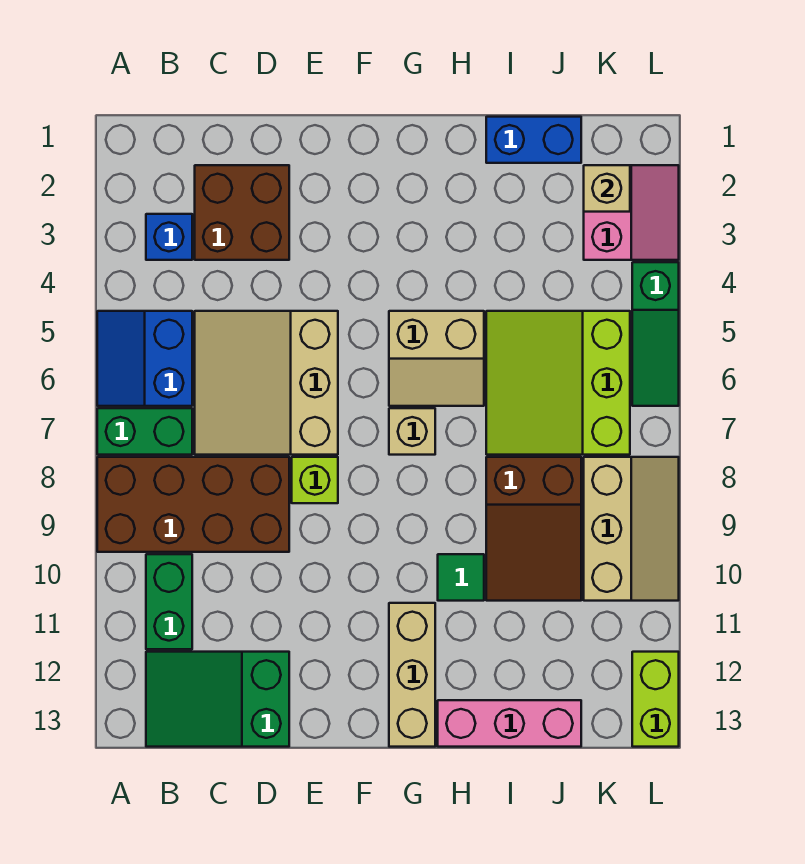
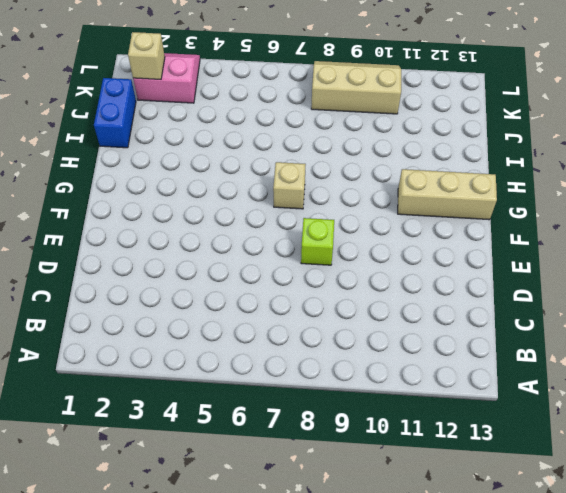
none -> blue slope A5:B6 level 1 top B
none -> green brick A7:B7 level 1
none -> brown brick A8:D9 level 1

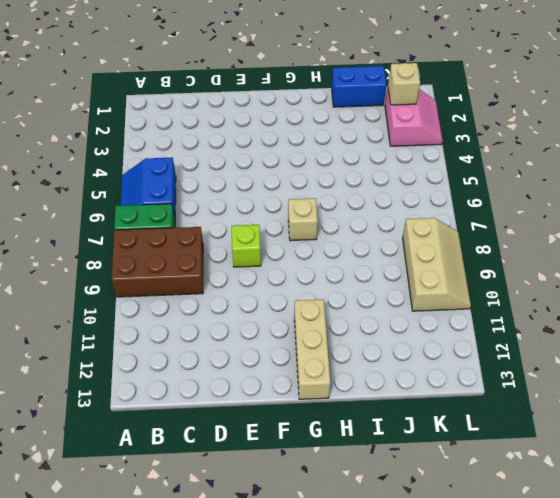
brown brick A8:C9 level 1 -> brown brick A8:D9 level 1
none -> blue brick B3 level 1
none -> green brick B10:B11 level 1
none -> green slope B12:D13 level 1 top D

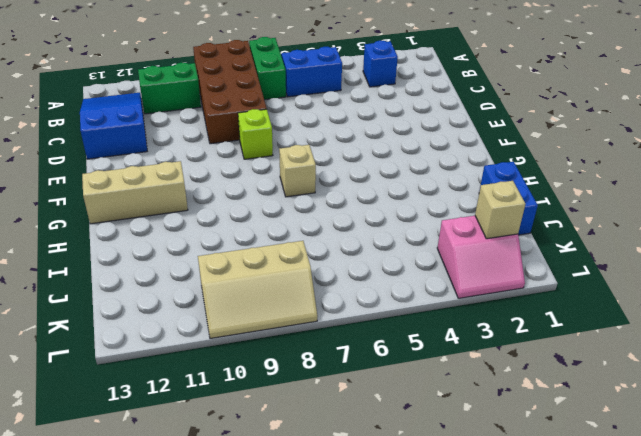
blue slope B12:D13 level 1 top D -> green slope B12:D13 level 1 top D
none -> brown brick C2:D3 level 1
none -> tan slope C5:E7 level 1 top E
none -> tan slope G5:H6 level 1 top 5

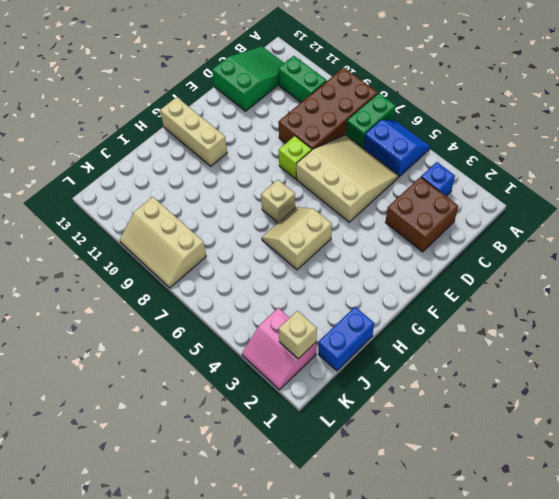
none -> green tile H10 level 1
none -> pink brick H13:J13 level 1
none -> lime slope I5:K7 level 1 top K

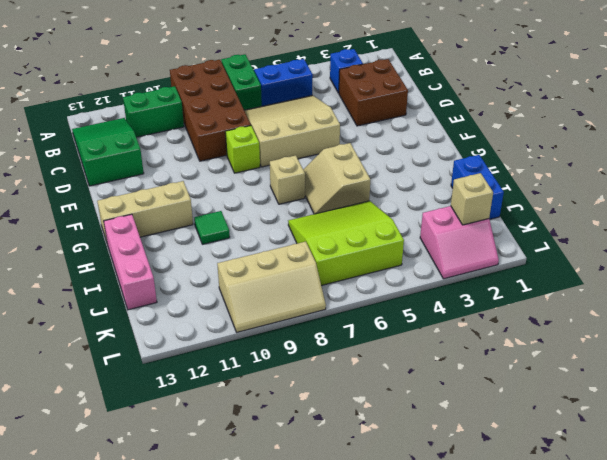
none -> brown slope I8:J10 level 1 top 8
none -> green slope L4:L6 level 1 top 4
none -> lime brick L12:L13 level 1

